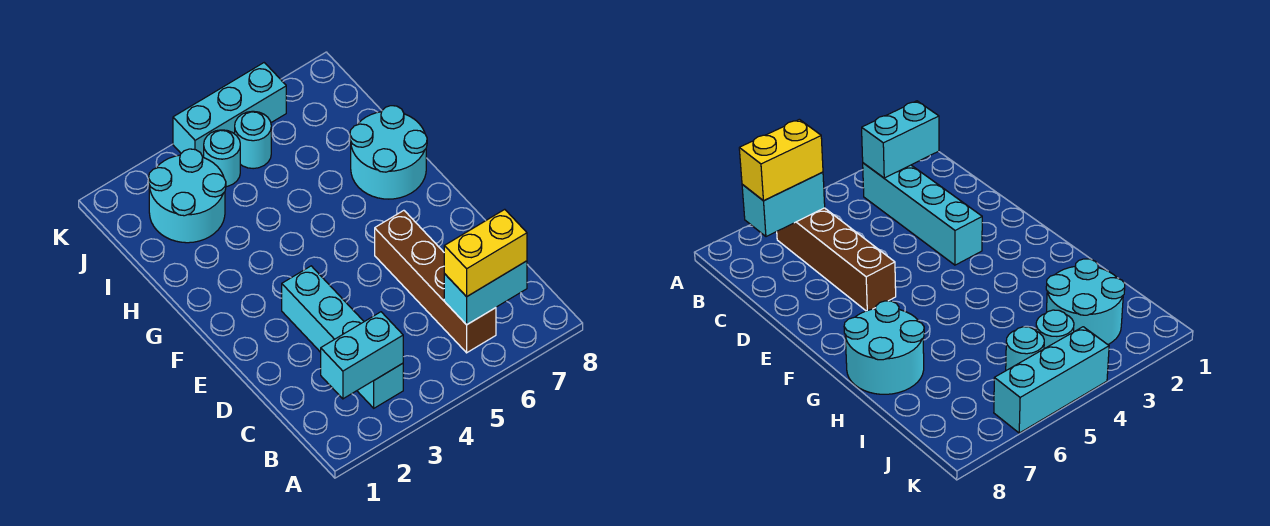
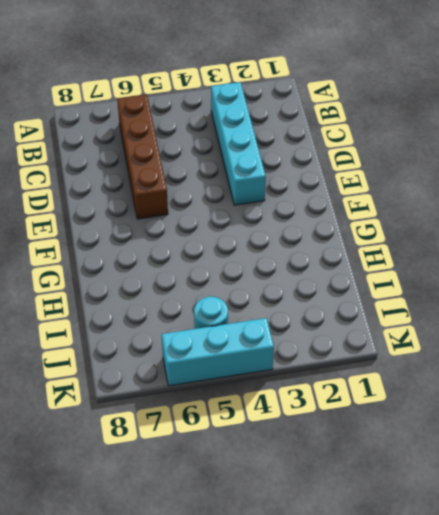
none -> cyan round brick G7:H8 level 1
none -> cyan round brick I2:J3 level 1

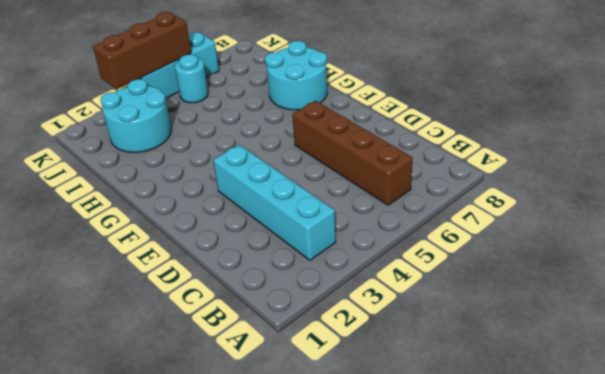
brown brick K3:K5 level 2 -> none
none -> cyan round brick J4 level 1
none -> cyan brick B2:B3 level 2

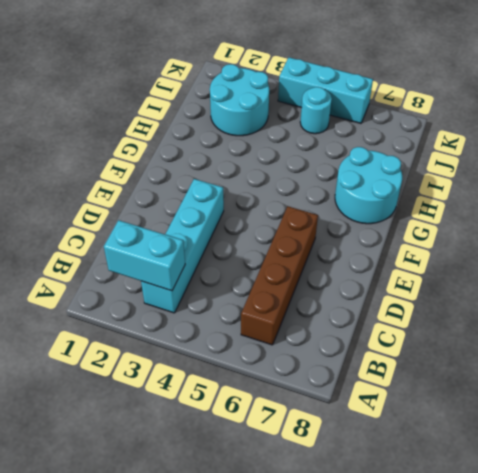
none -> cyan round brick J4 level 1
none -> cyan brick B6:B7 level 2

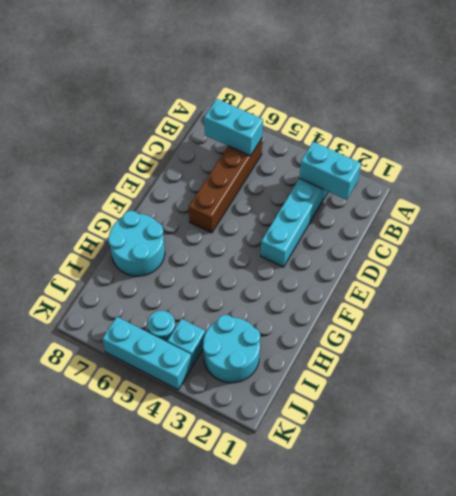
cyan brick J4 level 1 -> cyan round brick J4 level 1
none -> yellow brick B6:B7 level 3

